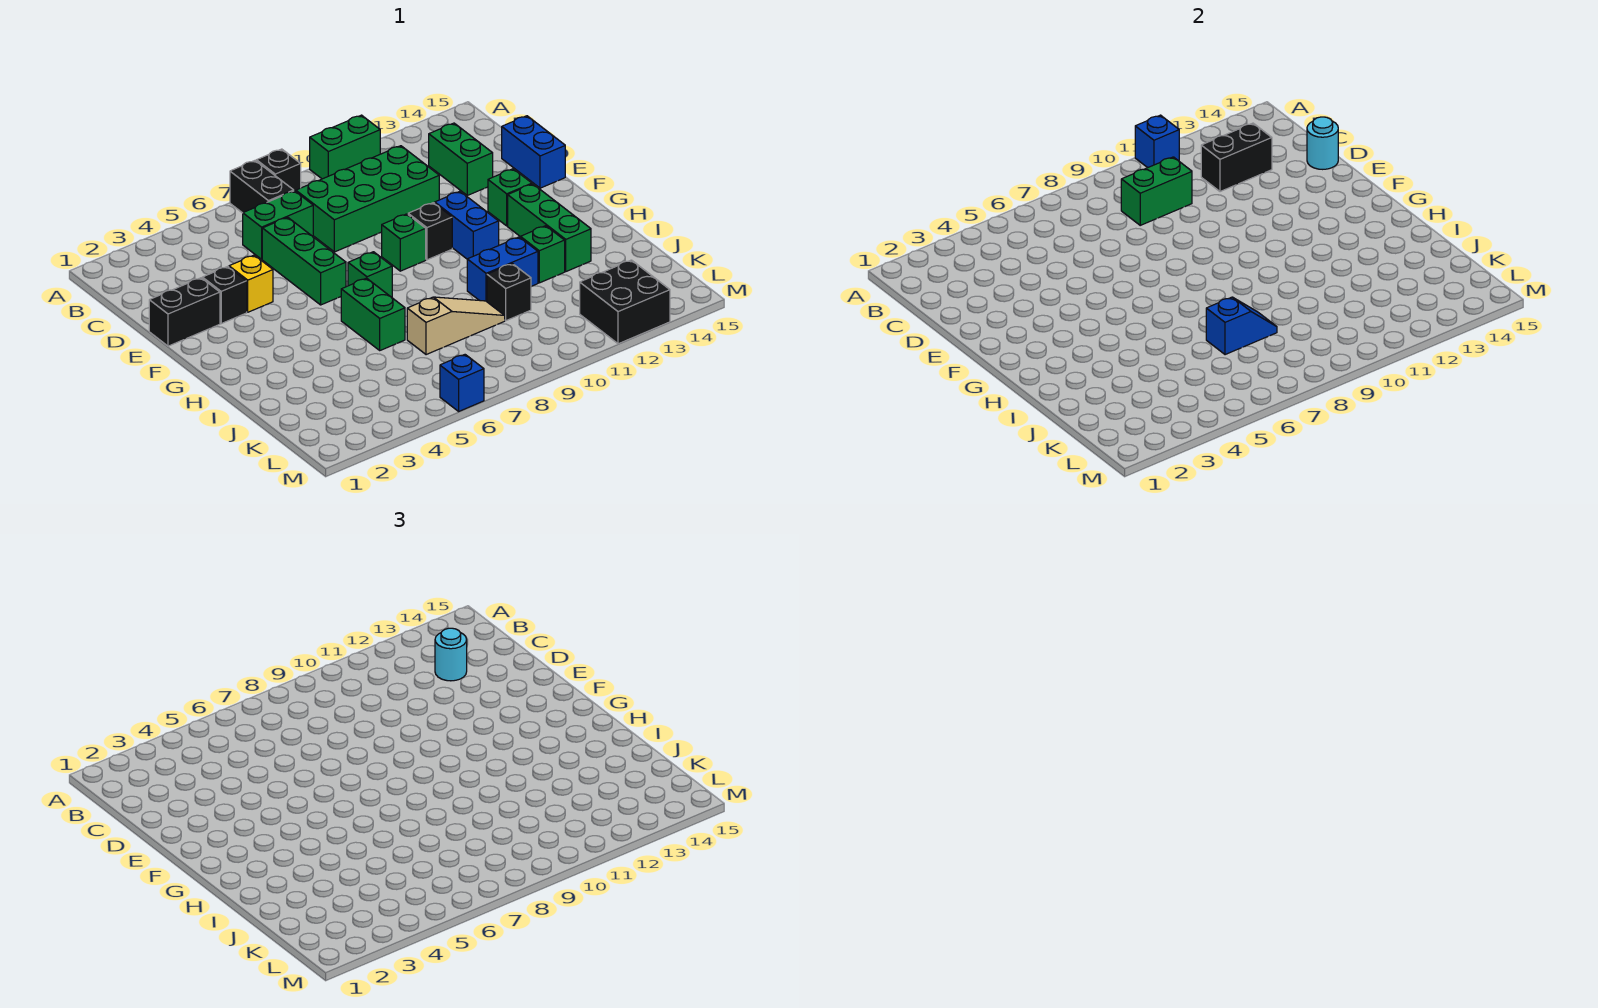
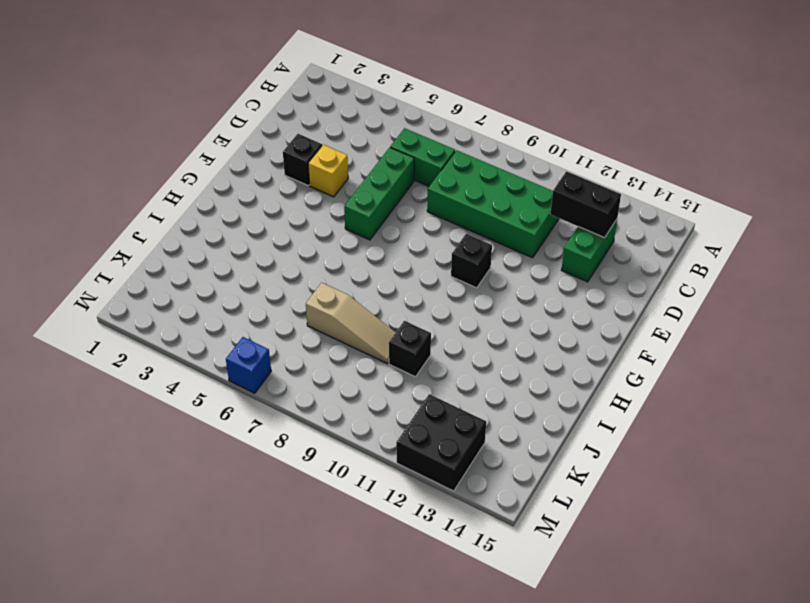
none -> black brick A7:B7 level 1
none -> black brick A8 level 1
none -> green brick A10:A11 level 1
none -> blue brick D15:E15 level 1

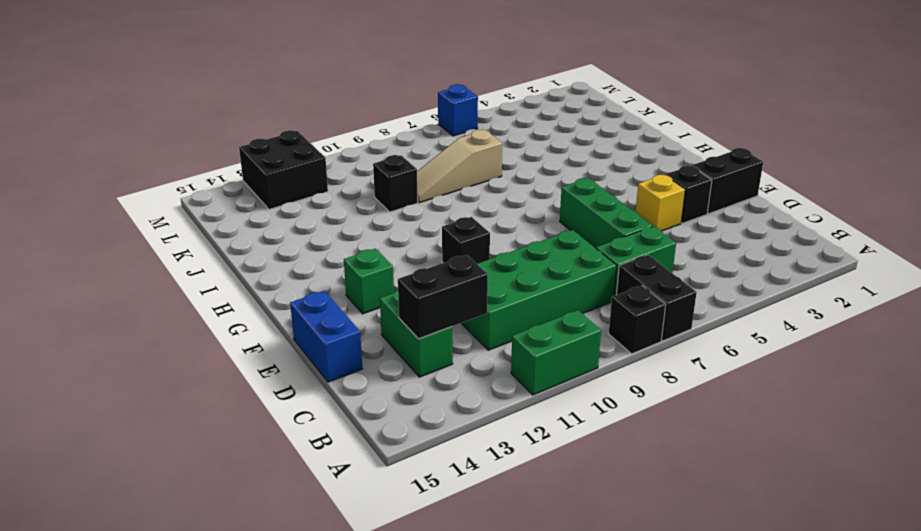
none -> green brick F9 level 1
none -> blue brick F11:G11 level 1
none -> green brick G7 level 1
none -> green brick G13:I13 level 1

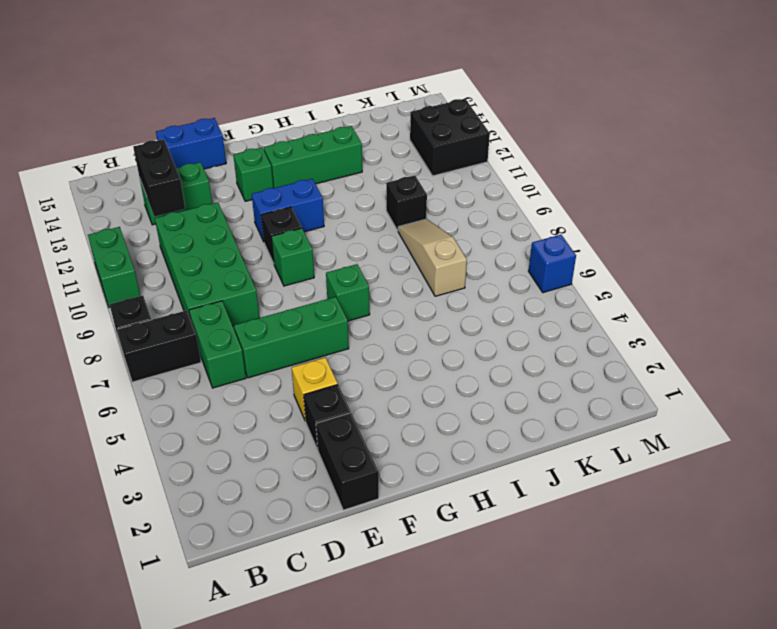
none -> green brick H6:I6 level 1
none -> blue brick I10:I11 level 1
none -> green brick I12 level 1
none -> blue brick A11 level 2

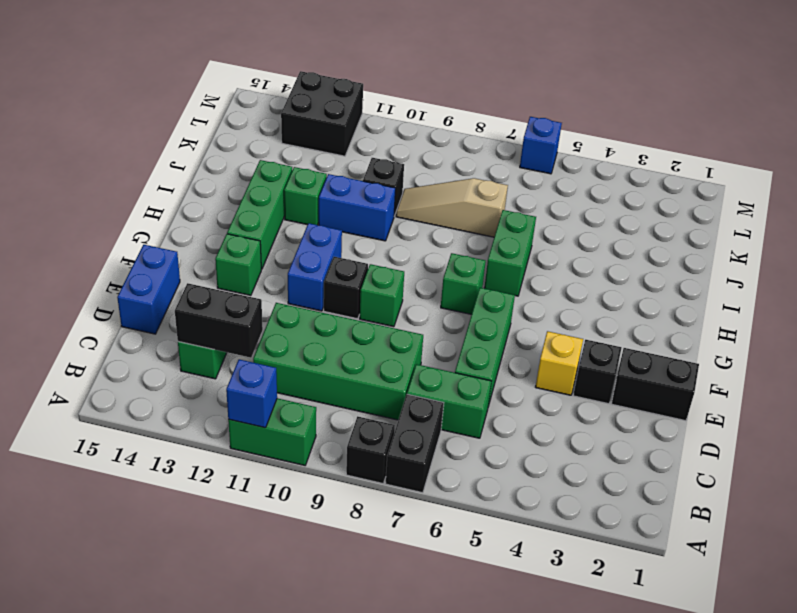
none -> green brick C9:C10 level 2
none -> cyan round brick D15 level 2
none -> blue slope J7:J8 level 2 top 7
none -> cyan round brick C13 level 3

